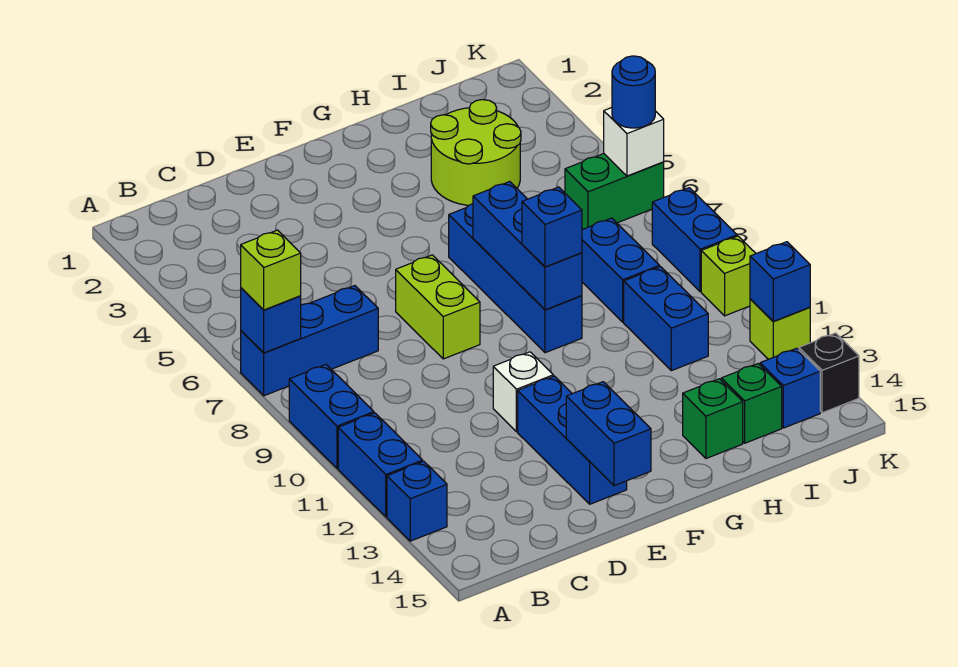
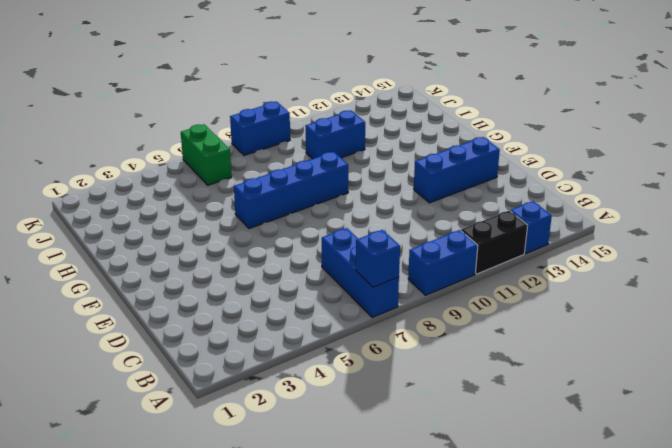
black brick A11:A12 level 1 -> blue brick A11:A12 level 1
none -> lime brick E7:E8 level 1
none -> white brick E11 level 1
none -> lime round brick H3:I4 level 1

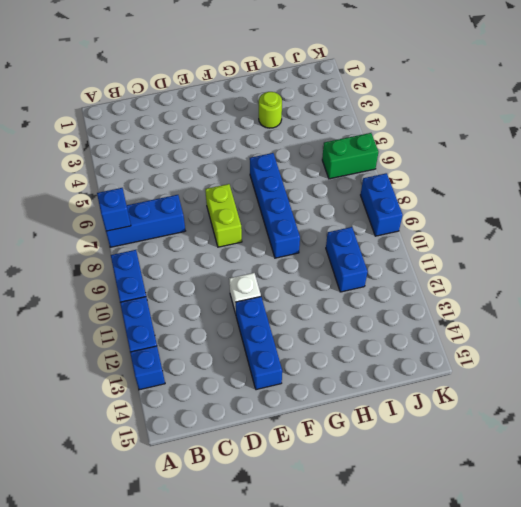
lime round brick H3 level 1 -> lime round brick H3:I4 level 1
none -> green brick H14 level 1
none -> blue brick I8:I9 level 1
none -> green brick I14 level 1

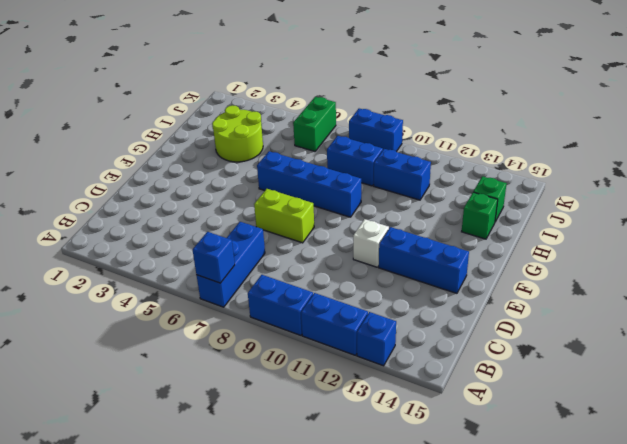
none -> blue brick J14 level 1
none -> lime brick K10 level 1
none -> lime brick K12 level 1

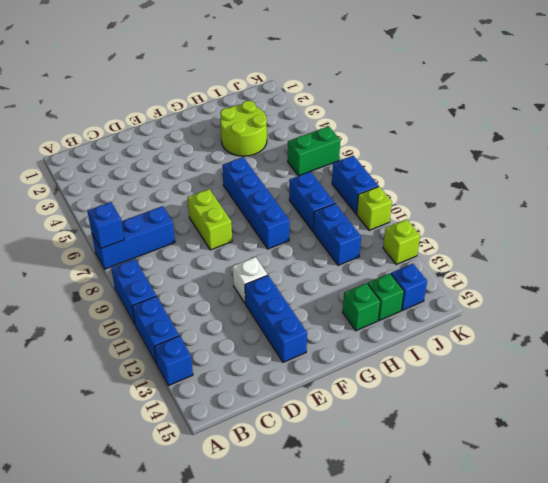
none -> black brick K14 level 1
none -> blue brick E14:E15 level 2
none -> blue brick G7:G9 level 2

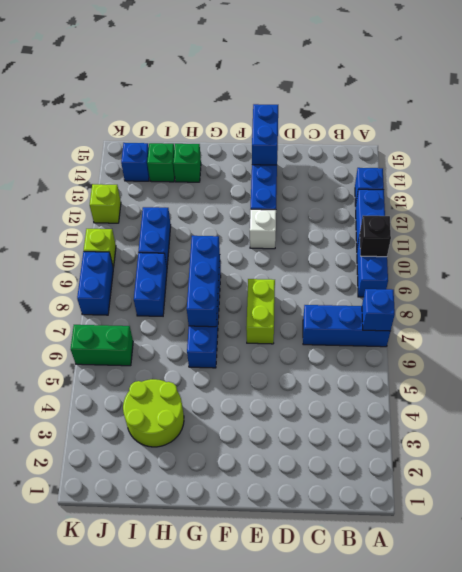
black brick A10 level 2 -> black brick K14 level 1
none -> white brick K6 level 2
none -> blue brick K12 level 2
none -> lime brick A7 level 3

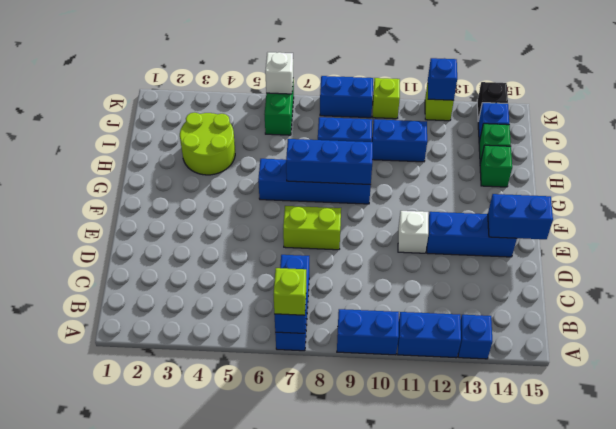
none -> blue brick G9 level 3
none -> blue round brick K6 level 3

